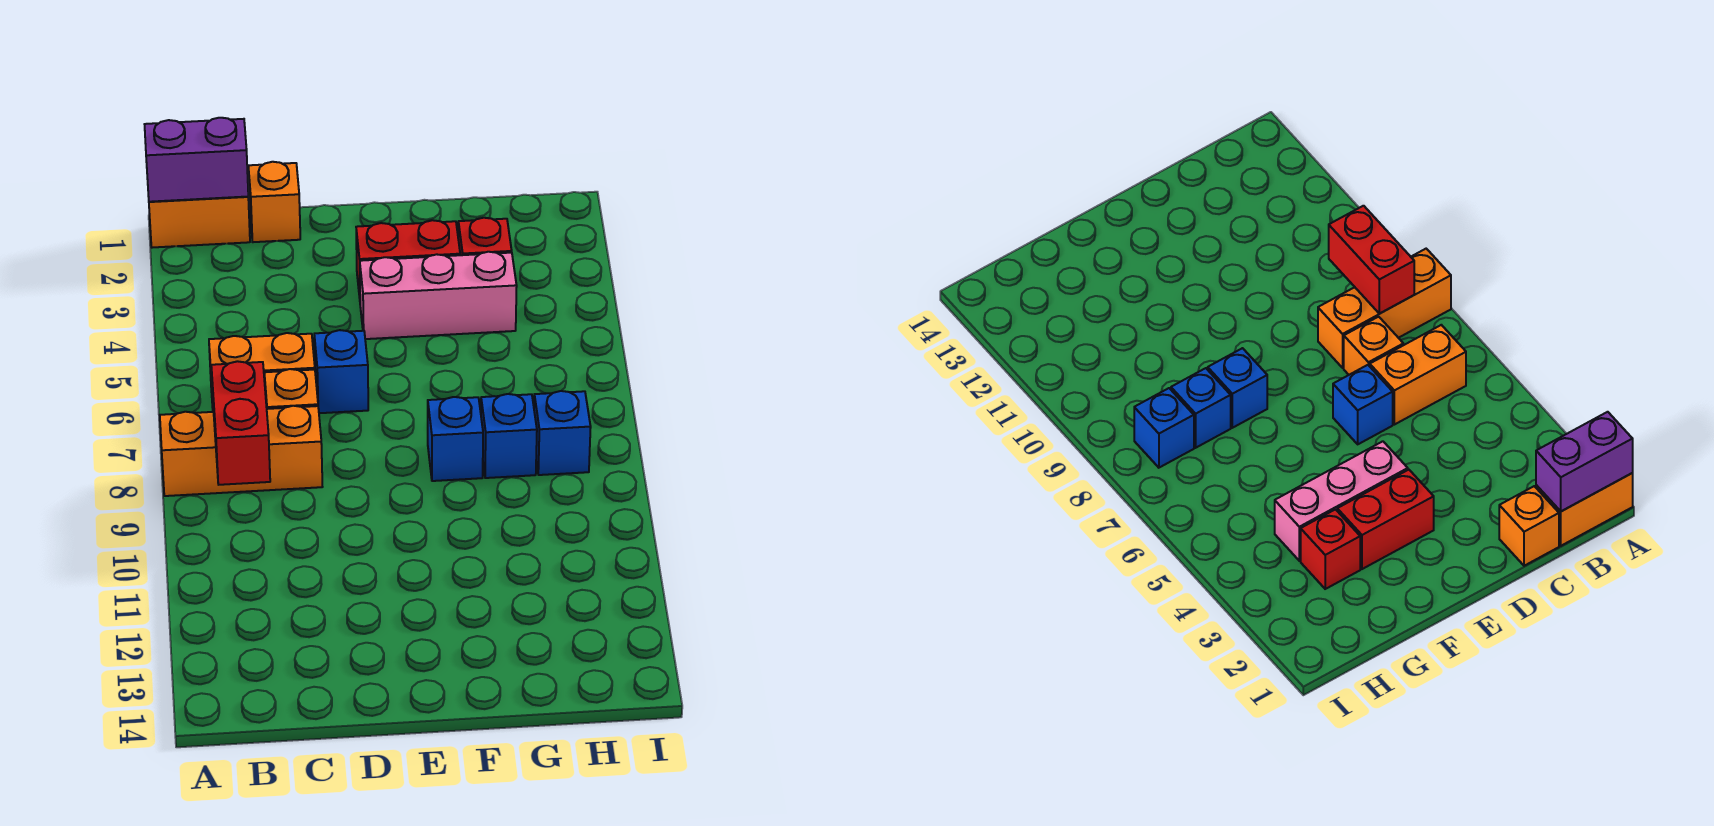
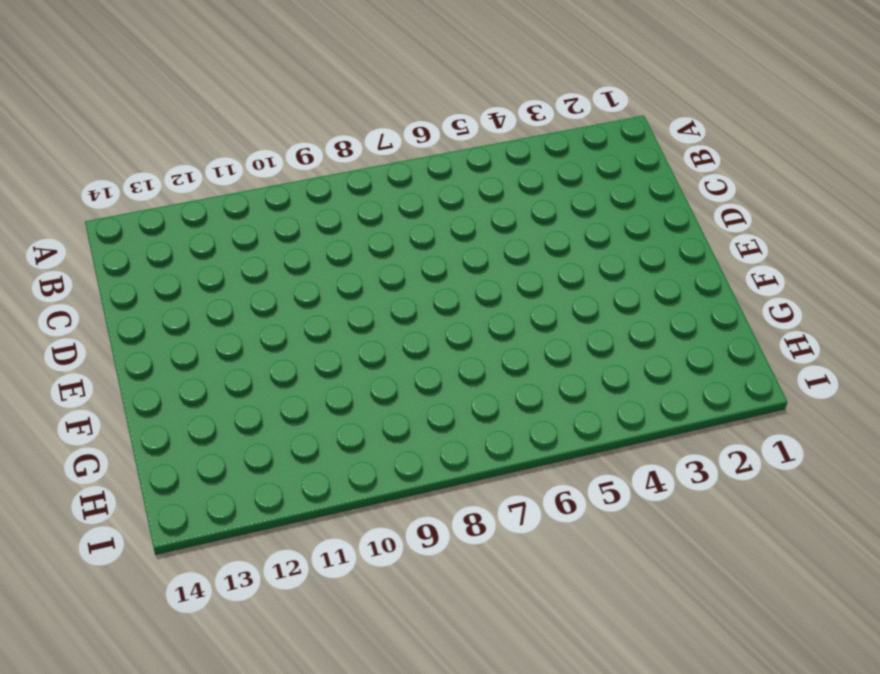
none -> orange brick A1:B1 level 1
none -> orange brick A8:C8 level 1
none -> orange brick B6:C6 level 1

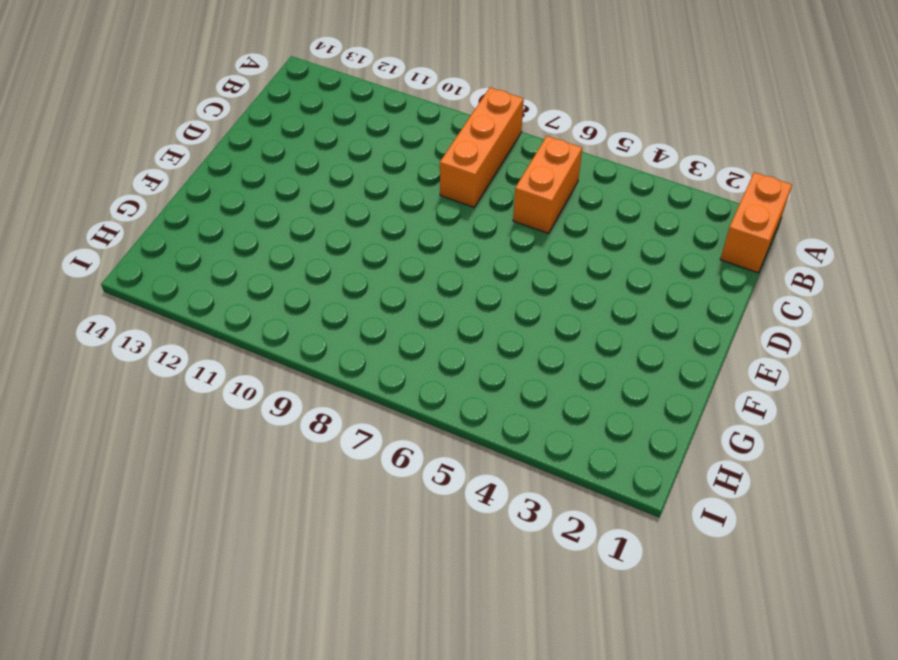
none -> orange brick C1 level 1
none -> orange brick C7 level 1
none -> blue brick D6 level 1

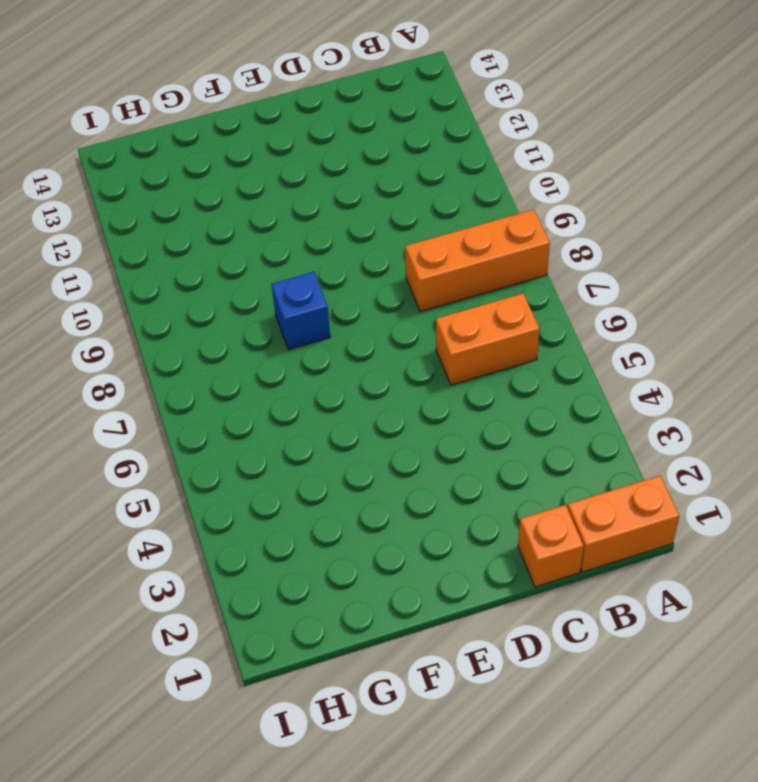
none -> orange brick C7 level 1
none -> blue brick D6 level 1
none -> red brick E3:F3 level 1

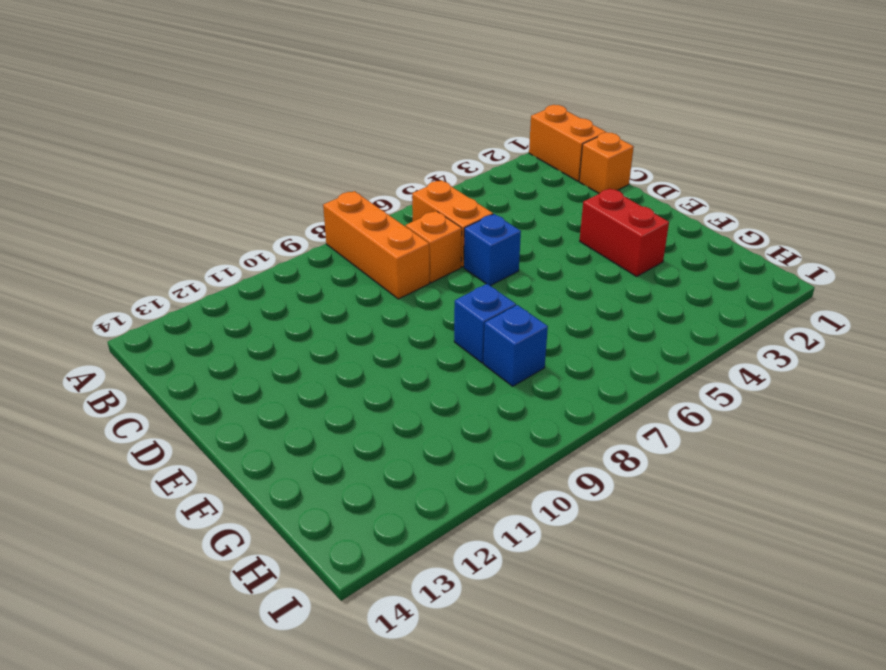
none -> pink brick E4:G4 level 1
none -> red brick G3 level 1
none -> blue brick H8 level 1

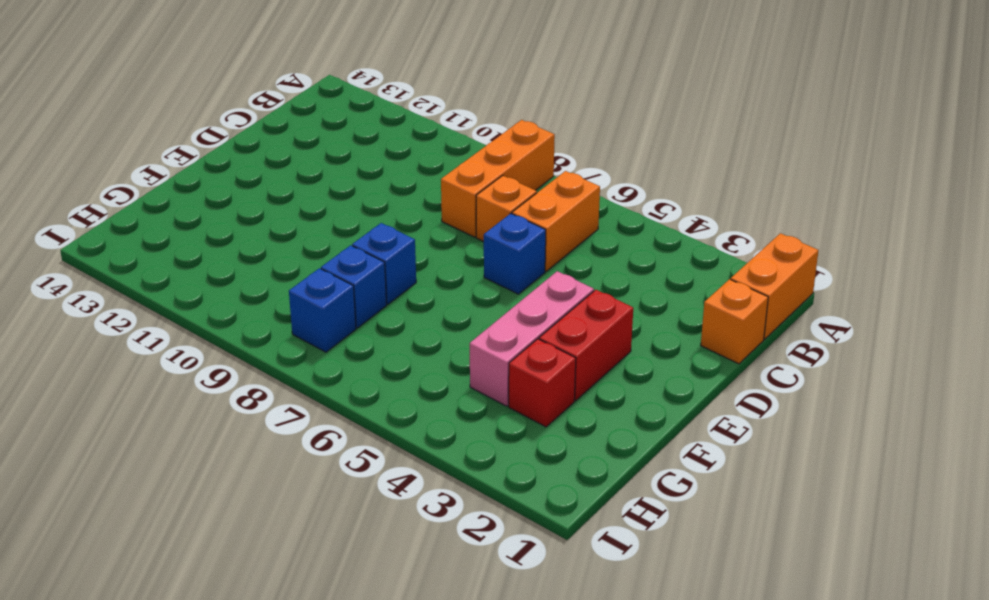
none -> purple brick A1:B1 level 2
none -> red brick B8:B9 level 2

